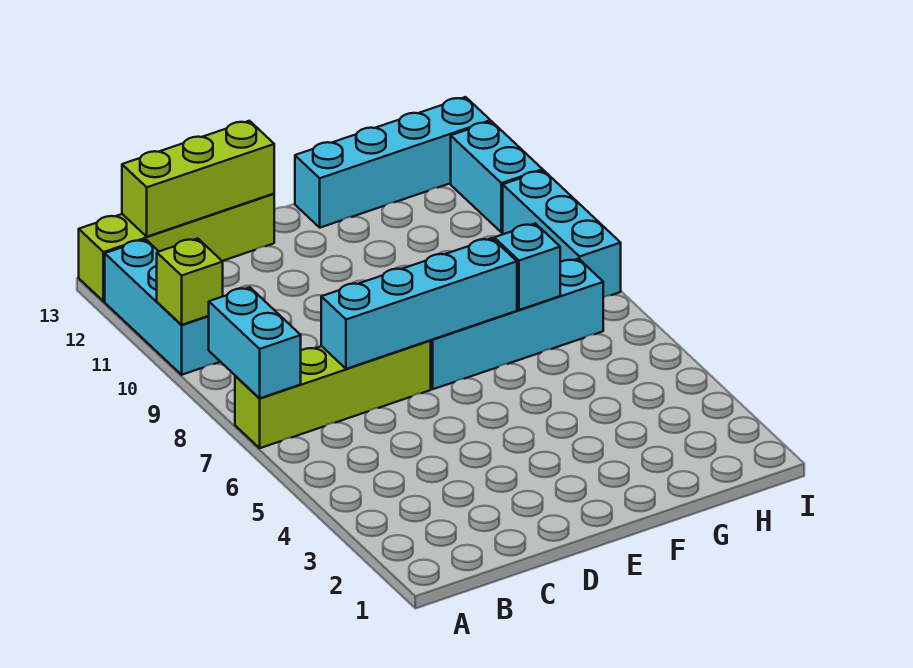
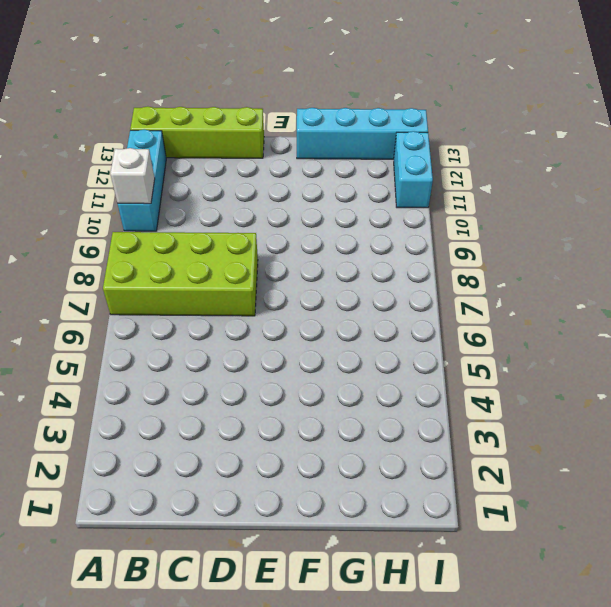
lime brick A7:D8 level 1 -> lime brick A7:D7 level 1
white brick A10 level 2 -> lime brick A10 level 2
none -> cyan brick E7:H7 level 1
none -> cyan brick I8:I10 level 1
none -> cyan brick A7:A8 level 2

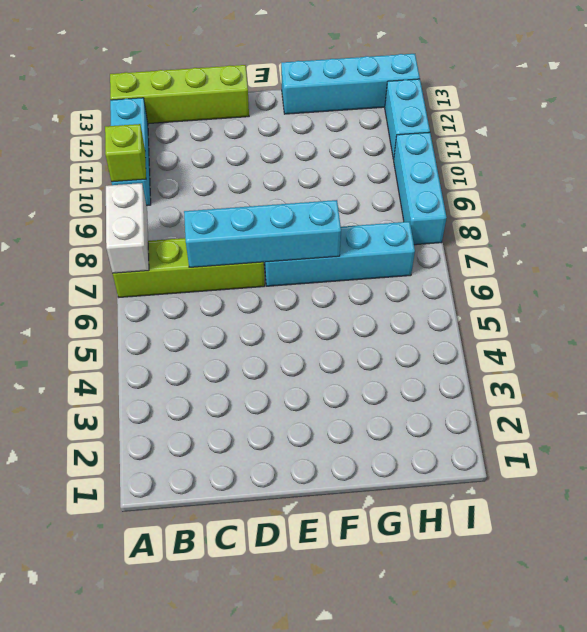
white brick A7:A8 level 2 -> cyan brick A7:A8 level 2
none -> lime brick B13:D13 level 2
none -> cyan brick G7 level 2

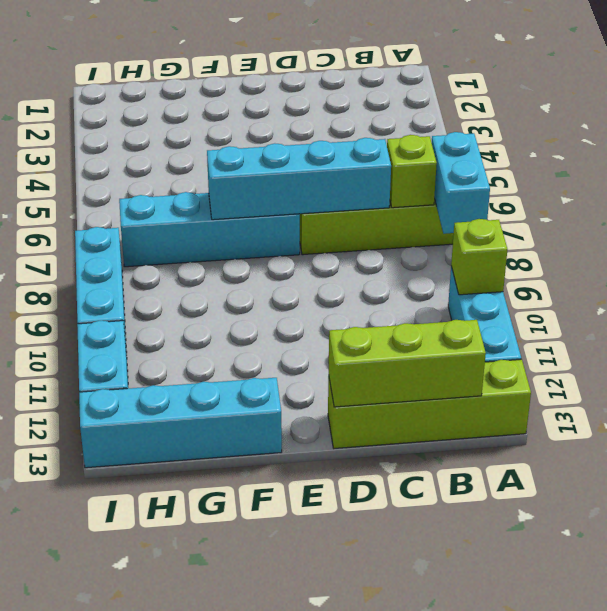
lime brick B7 level 2 -> none
none -> cyan brick G7 level 2

